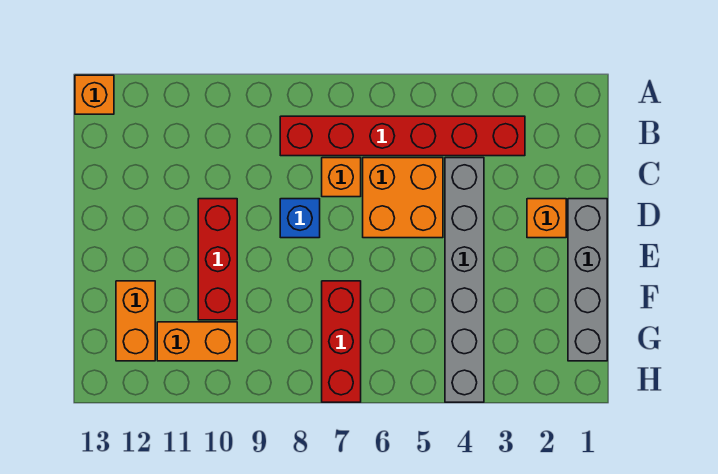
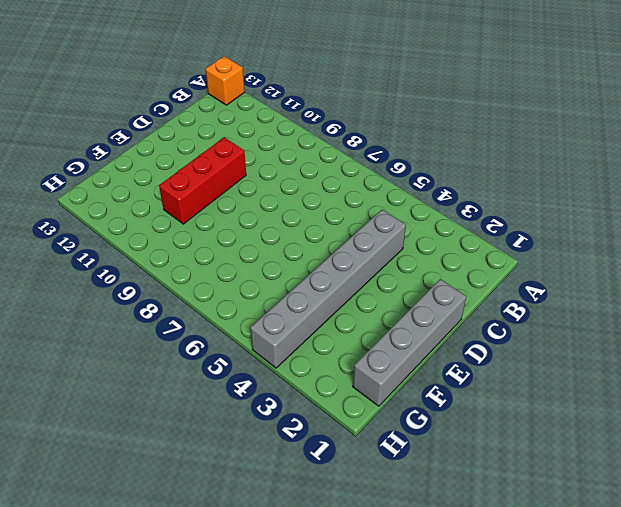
none -> red brick B3:B8 level 1
none -> orange brick C5:D6 level 1
none -> orange brick C7 level 1

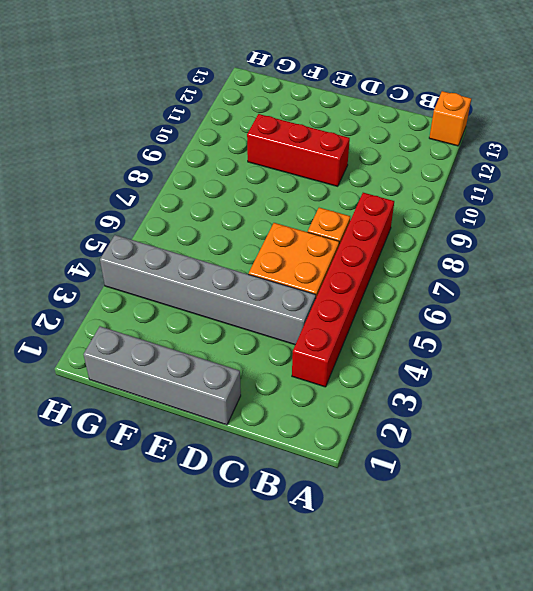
none -> orange brick D2 level 1
none -> blue brick D8 level 1
none -> red brick F7:H7 level 1

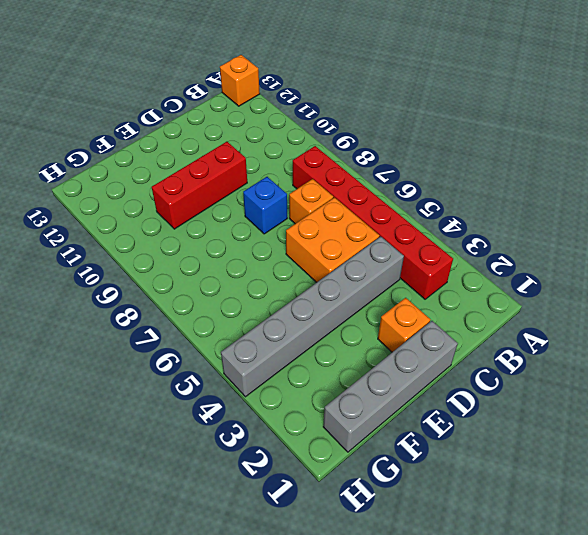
none -> red brick F7:H7 level 1
none -> orange brick F12:G12 level 1
none -> orange brick G10:G11 level 1

